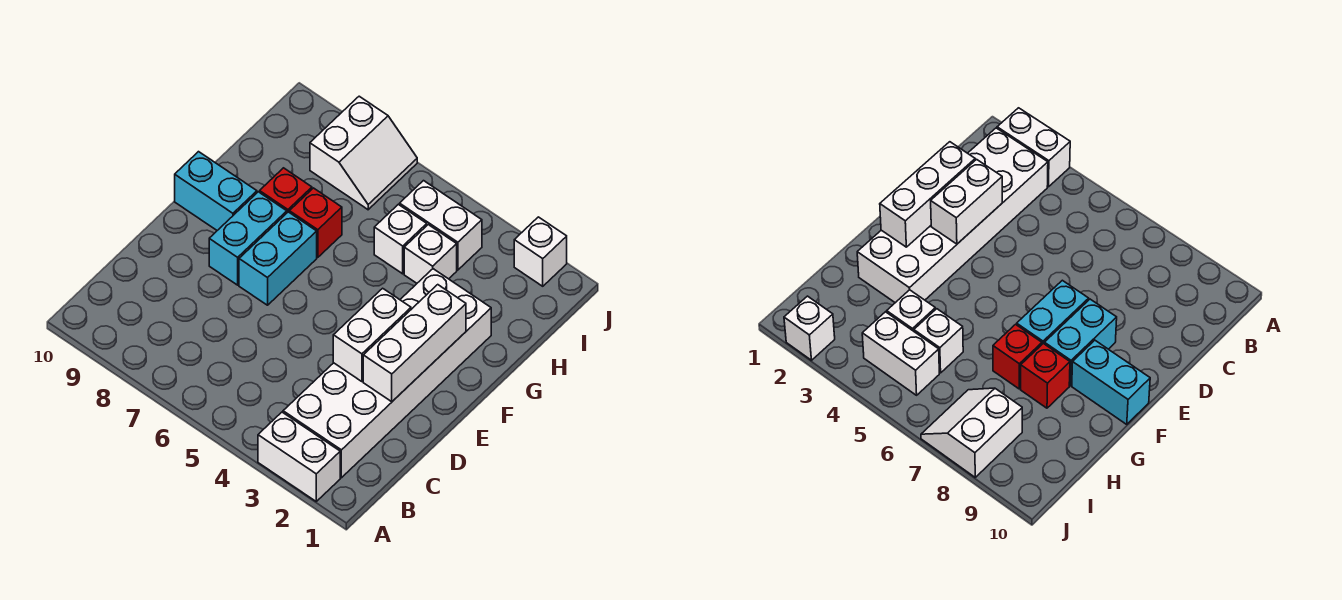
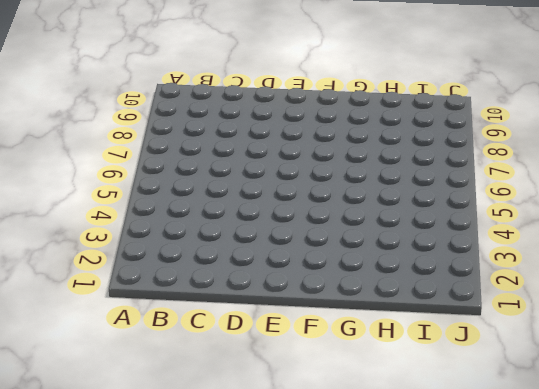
none -> white brick A2:A3 level 1
none -> white brick B2:G3 level 1
none -> cyan brick E7:F7 level 1

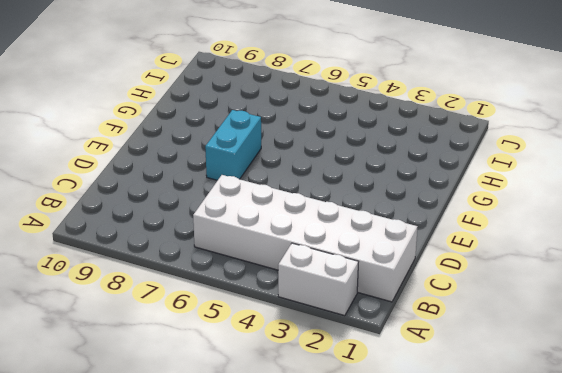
white brick B1:C6 level 1 -> white brick B2:G3 level 1
none -> cyan brick E8:F8 level 1
none -> cyan brick F9:F10 level 1
none -> red brick G7 level 1

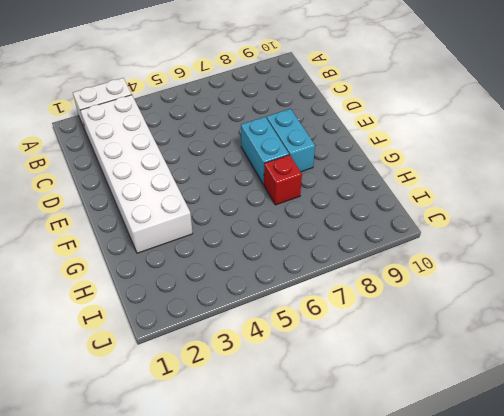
none -> cyan brick F9:F10 level 1
none -> red brick G8 level 1
none -> white brick H4 level 1

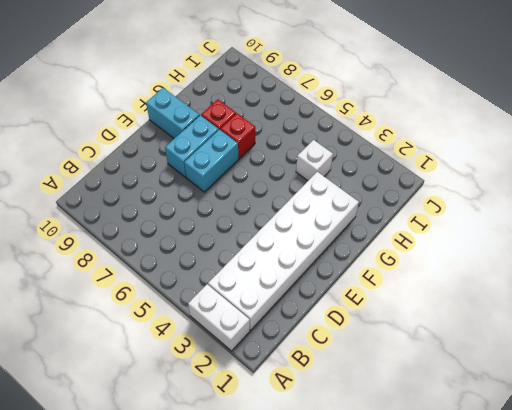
none -> white brick H5 level 1
none -> white brick I4:I5 level 1
none -> white slope I7:J8 level 1 top 8

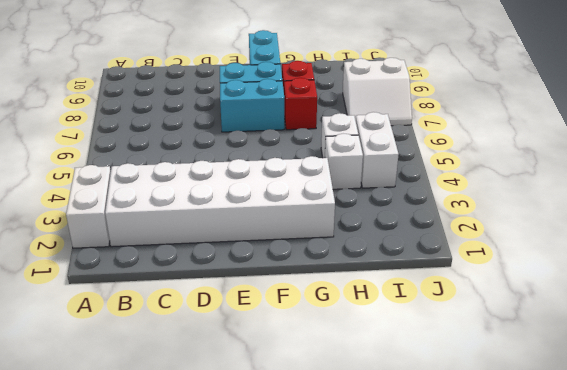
none -> white brick J2 level 1
none -> white brick D2:F2 level 2
none -> white brick D3:E3 level 2

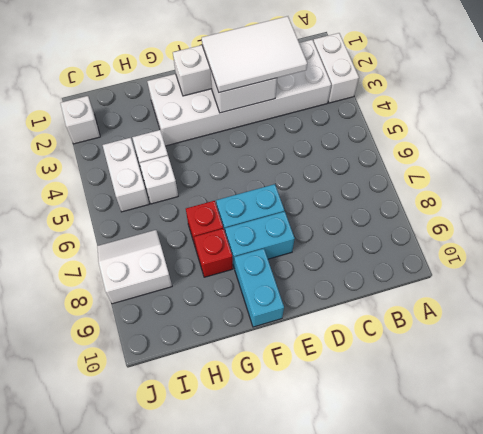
white tile C2:E3 level 3 -> none

